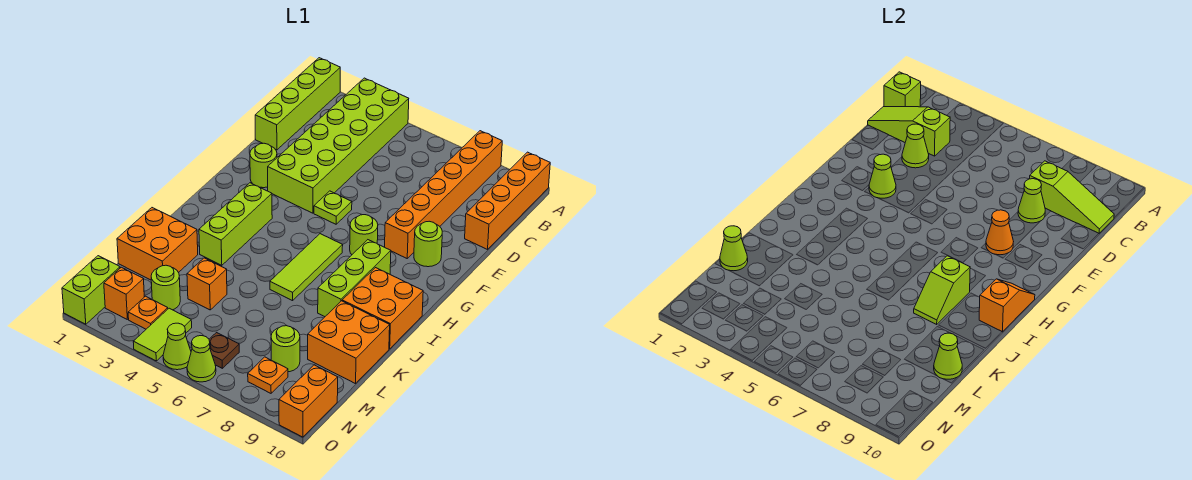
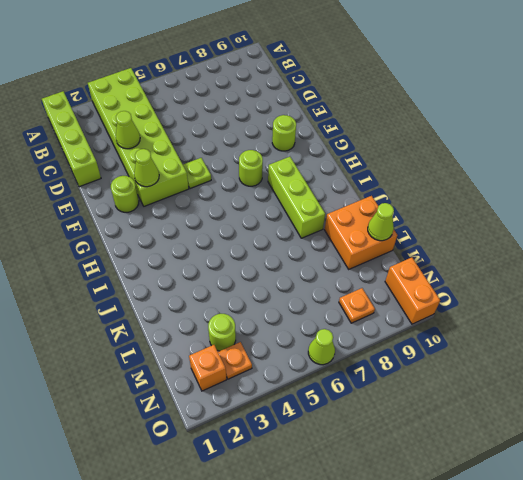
none -> orange brick A8:F8 level 1
none -> orange brick A10:D10 level 1
none -> lime brick H3:J3 level 1
none -> lime tile H6:J6 level 1

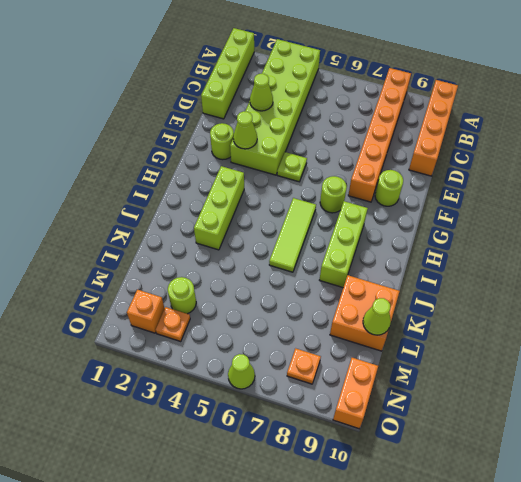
none -> orange brick I9:J10 level 1
none -> orange brick K1:L2 level 1
none -> orange brick L4 level 1
none -> lime round brick M8 level 1

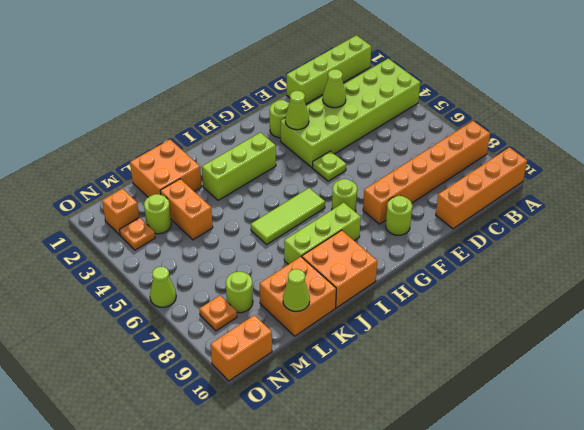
orange brick L3:L4 level 1 -> orange brick L4 level 1
none -> lime brick N1:O1 level 1
none -> lime tile N4:O4 level 1
none -> brown plate N6 level 1
none -> lime cone O5 level 1

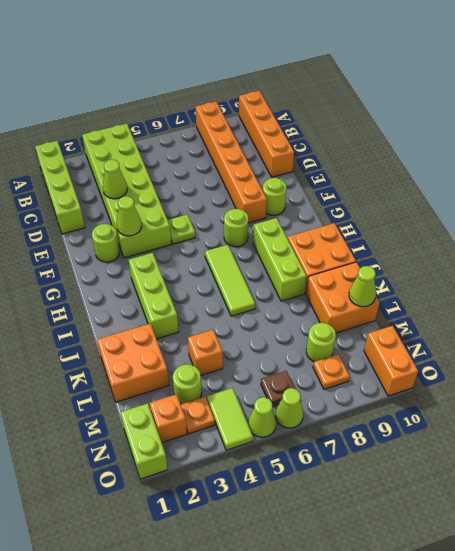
none -> lime brick B1 level 2
none -> lime slope C1:C3 level 2 top 3
none -> lime slope C8:C10 level 2 top 8
none -> lime cone D8 level 2

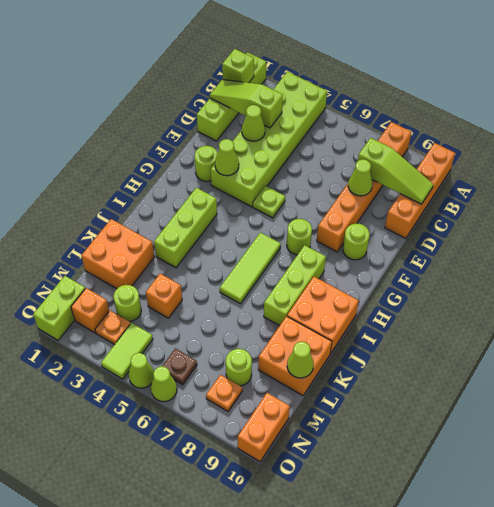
none -> orange cone F8 level 2
none -> orange slope H10:I10 level 2 top I
none -> lime slope I8:J8 level 2 top I
none -> lime cone L1 level 2

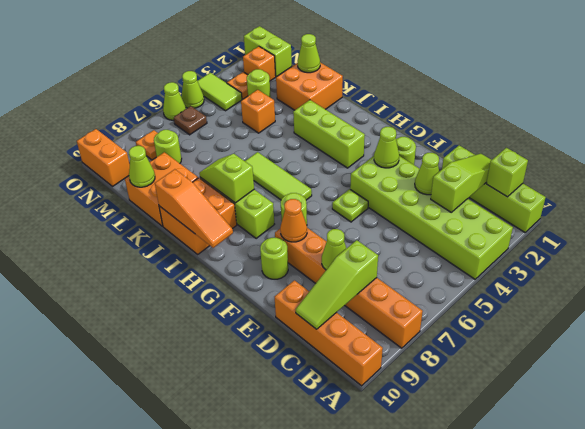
orange slope H10:J10 level 2 top J -> orange slope H10:I10 level 2 top I

